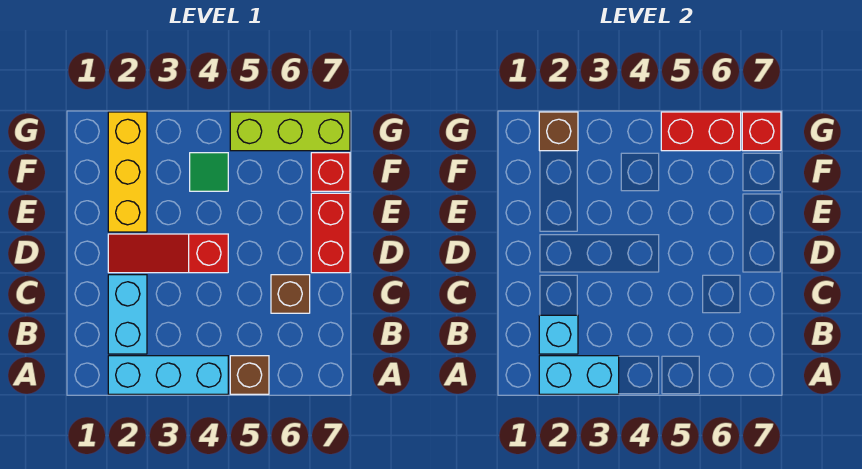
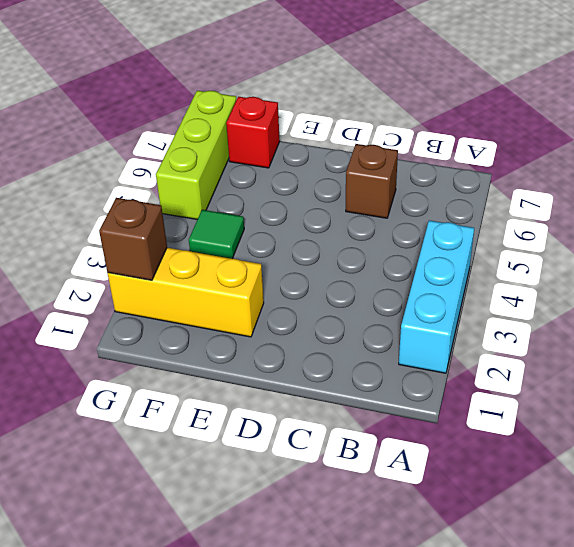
none -> brown brick A5 level 1
none -> cyan brick B2:C2 level 1
none -> red slope D2:D4 level 1 top 4

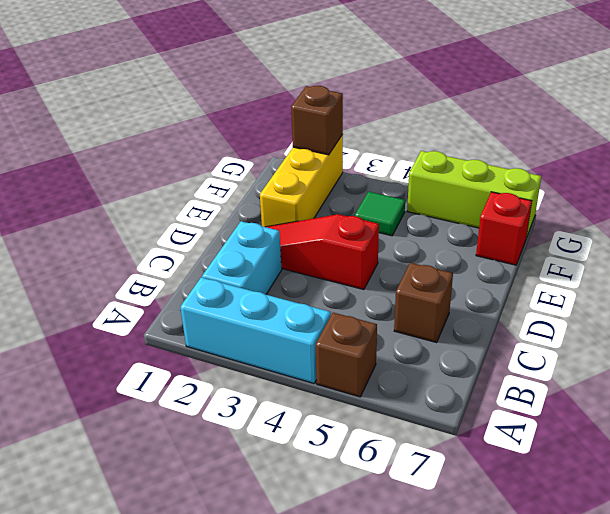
none -> red brick D7:E7 level 1
none -> cyan brick A2:A3 level 2
none -> cyan brick B2 level 2

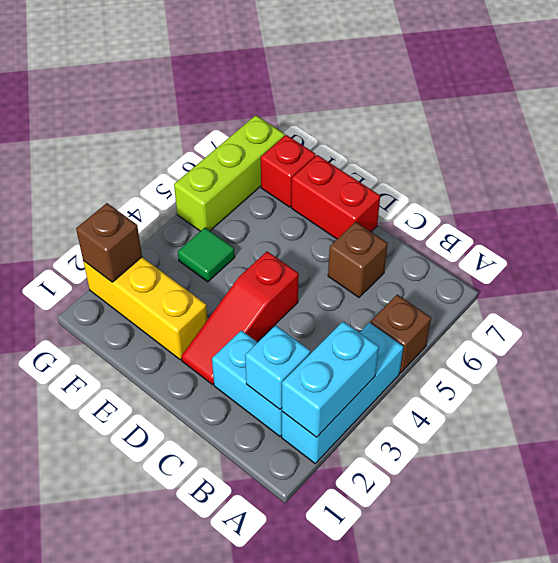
none -> red brick G5:G6 level 2
none -> red brick G7 level 2

